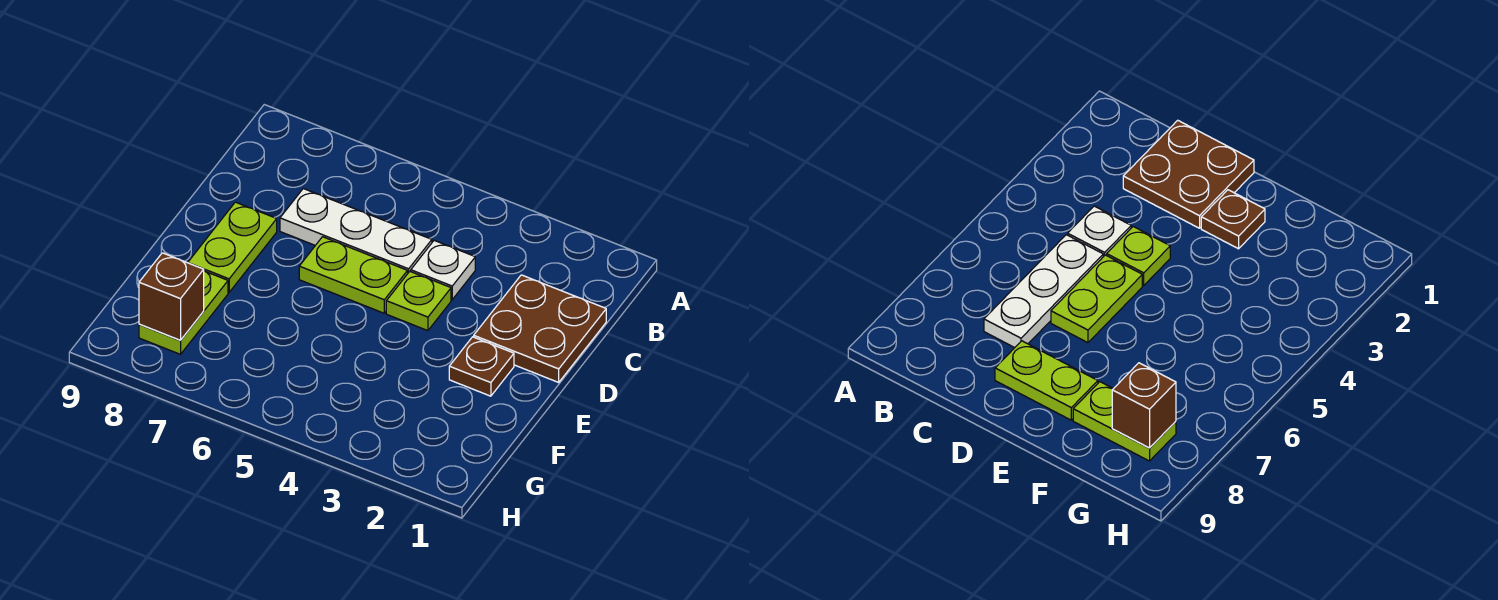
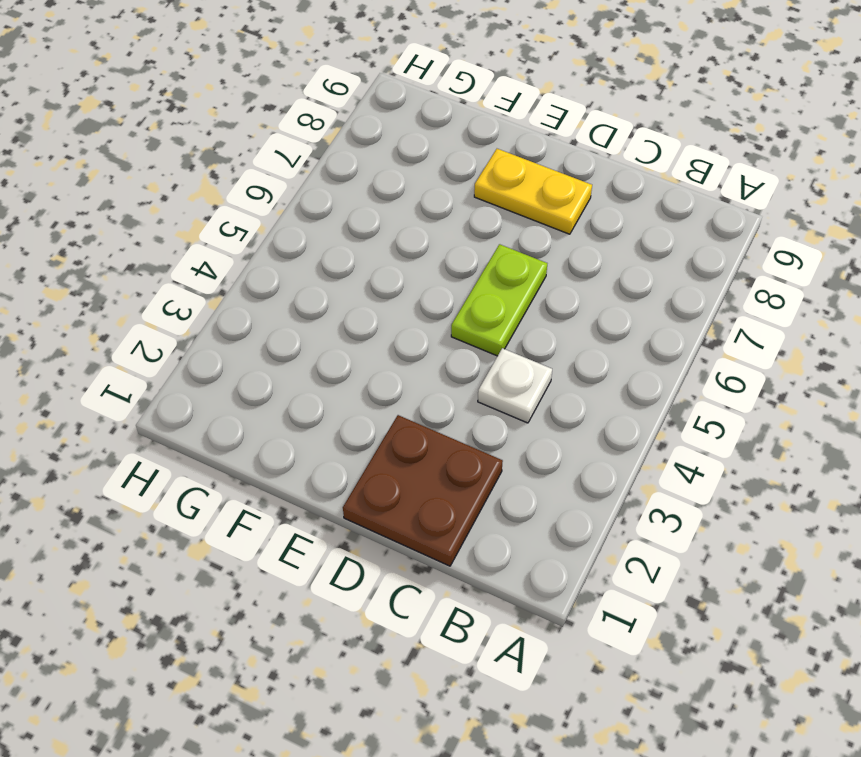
yellow plate D8:E8 level 1 -> lime plate D8:E8 level 1
none -> white plate C5:C7 level 1
none -> lime plate D4 level 1

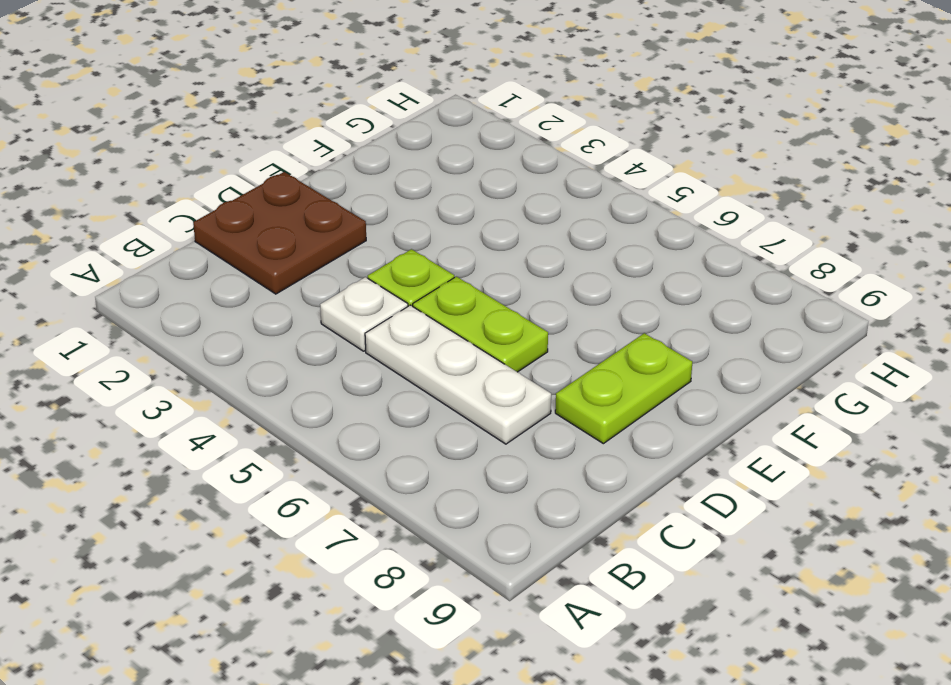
none -> brown plate E2 level 1
none -> lime plate F8:G8 level 1

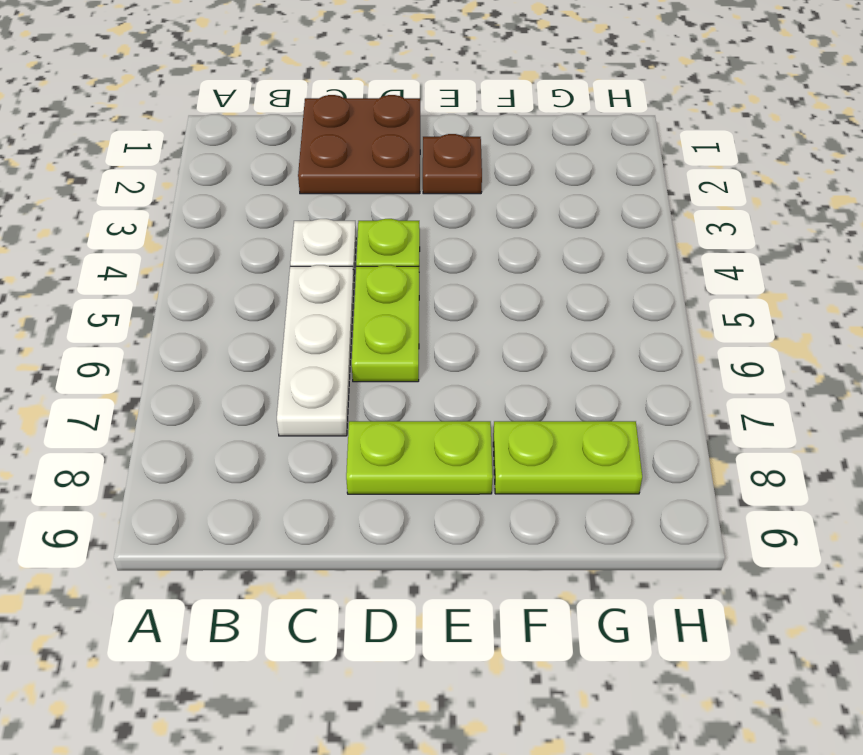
none -> brown brick G8 level 2

